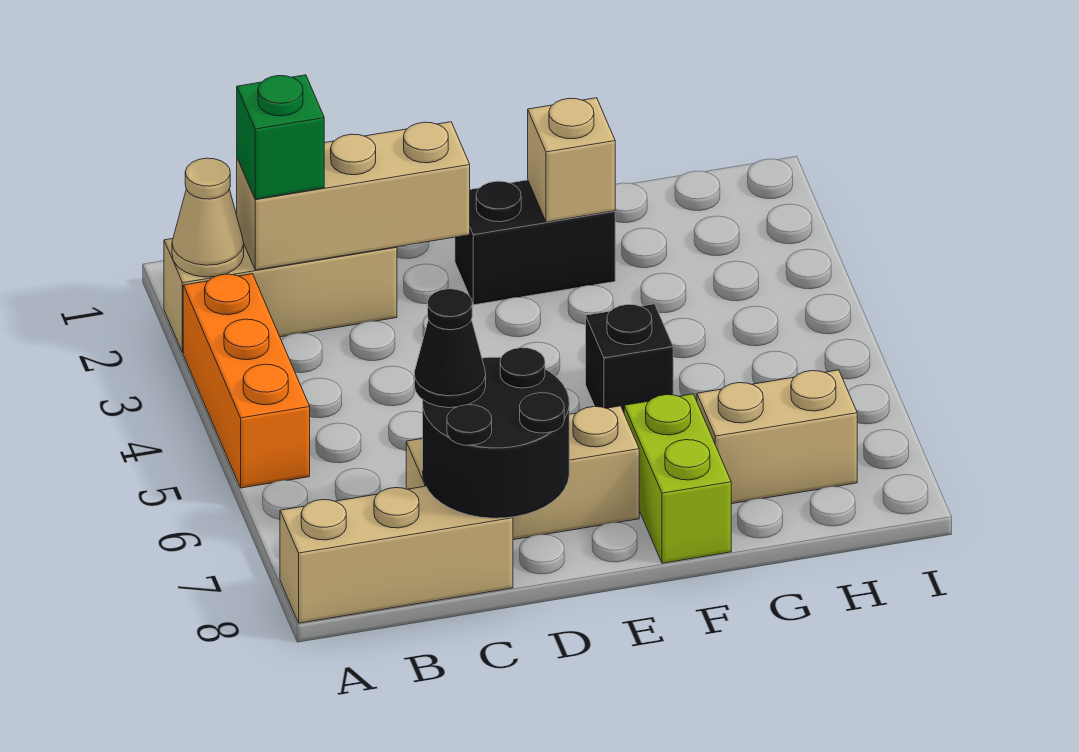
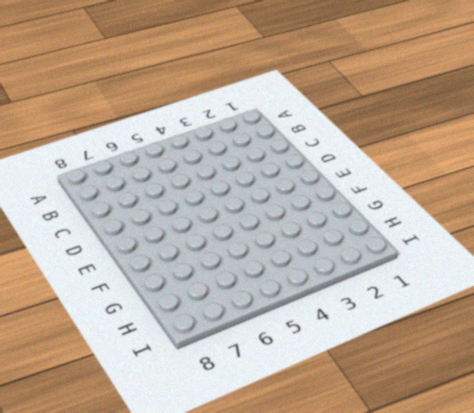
none -> tan brick A2:C2 level 1
none -> orange brick A3:A5 level 1
none -> tan brick A8:C8 level 1

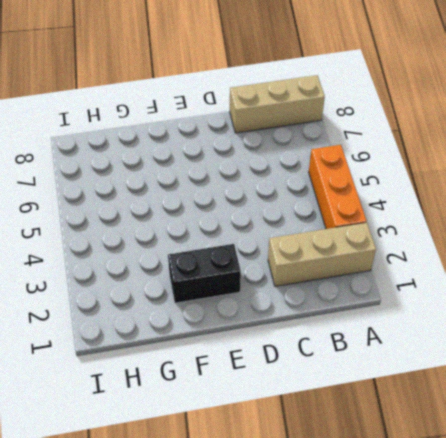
none -> tan brick C7:E7 level 1
none -> black brick F5 level 1
none -> lime brick F7:F8 level 1

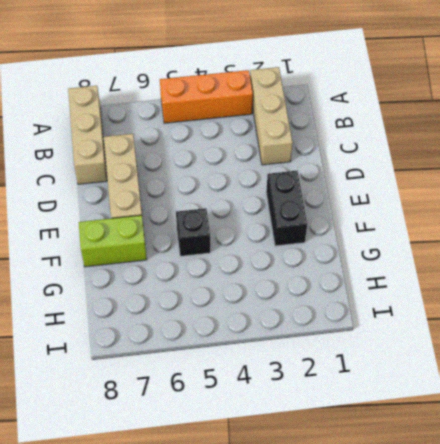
none -> tan brick G7:H7 level 1
none -> tan cone A2 level 2
none -> tan brick B2:D2 level 2

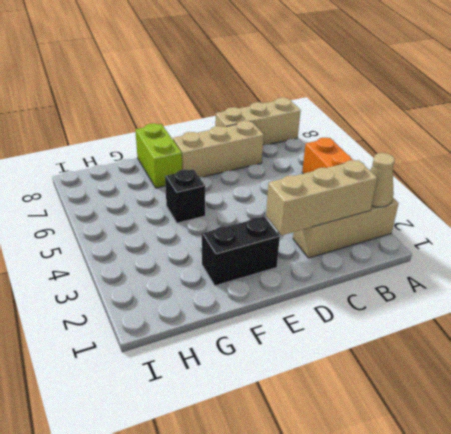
none -> tan brick G7:H7 level 1
none -> black round brick C7:D8 level 2
none -> tan brick F2 level 2

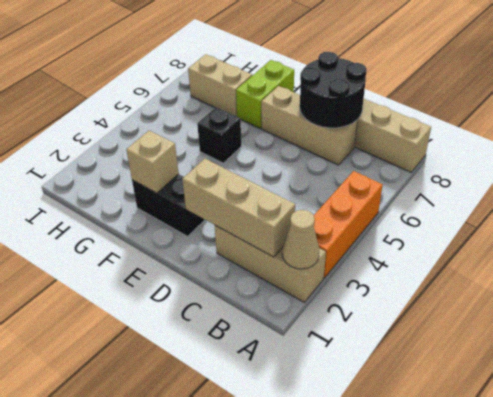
none -> green brick B2 level 3
none -> black cone C7 level 3

